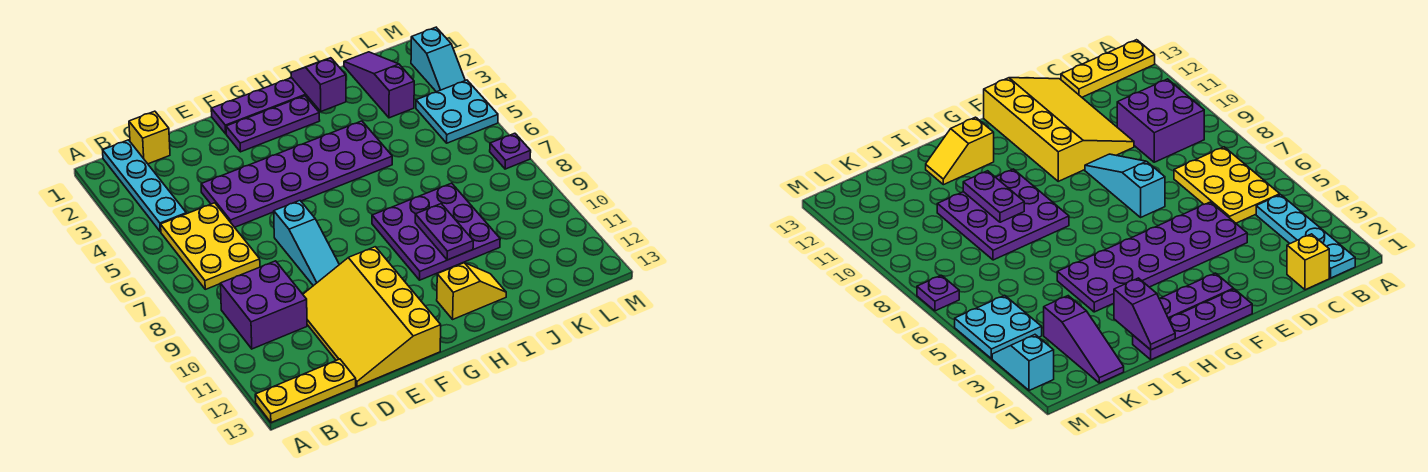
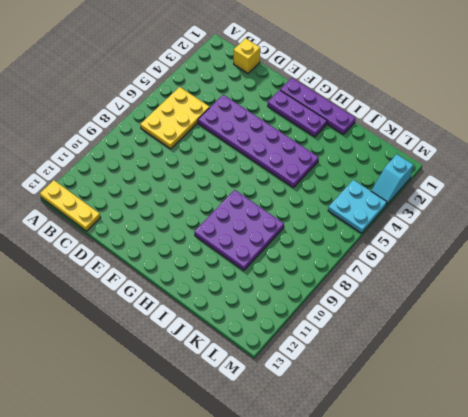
none -> cyan plate B1:B4 level 1
none -> purple brick B9:C10 level 1
none -> yellow slope D10:F13 level 1 top F

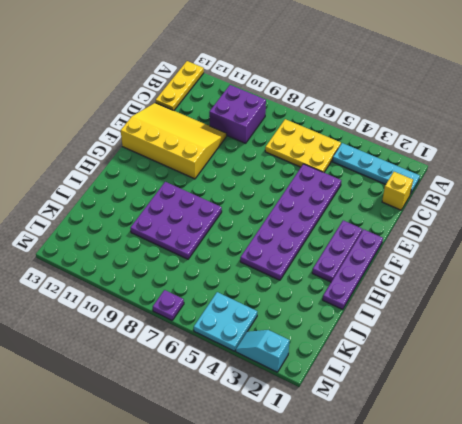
none -> cyan slope E7:E9 level 1 top 7
none -> yellow slope H12:I12 level 1 top H
none -> purple slope K1:K3 level 1 top 3

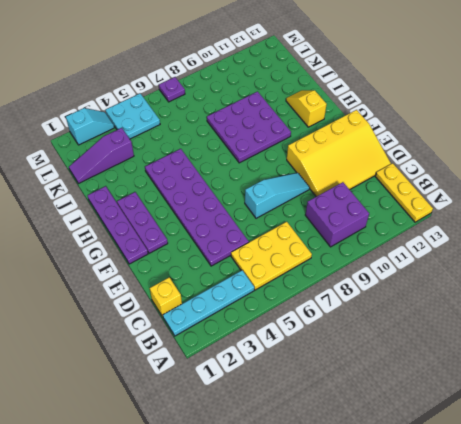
none -> purple slope I1:I2 level 2 top 2
none -> purple plate I9:I10 level 2

